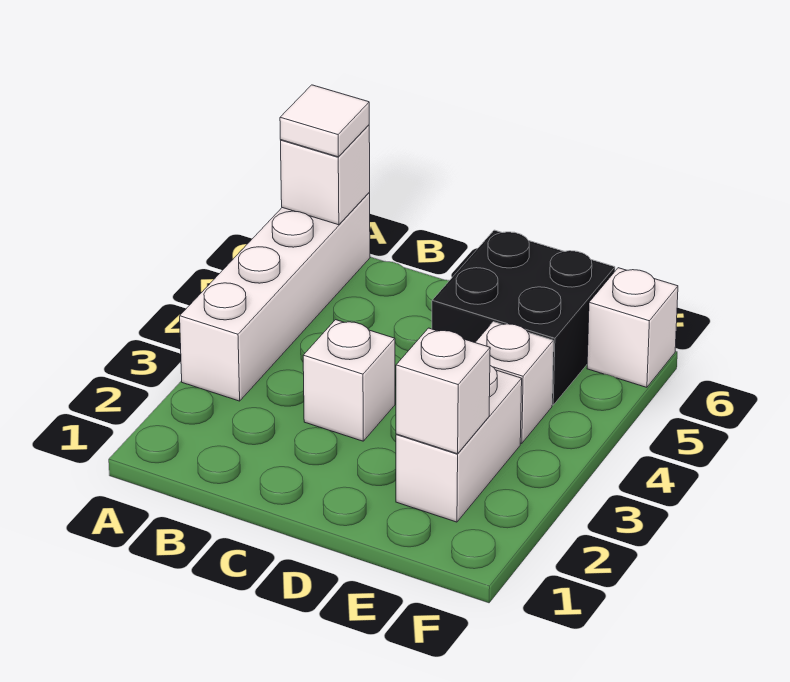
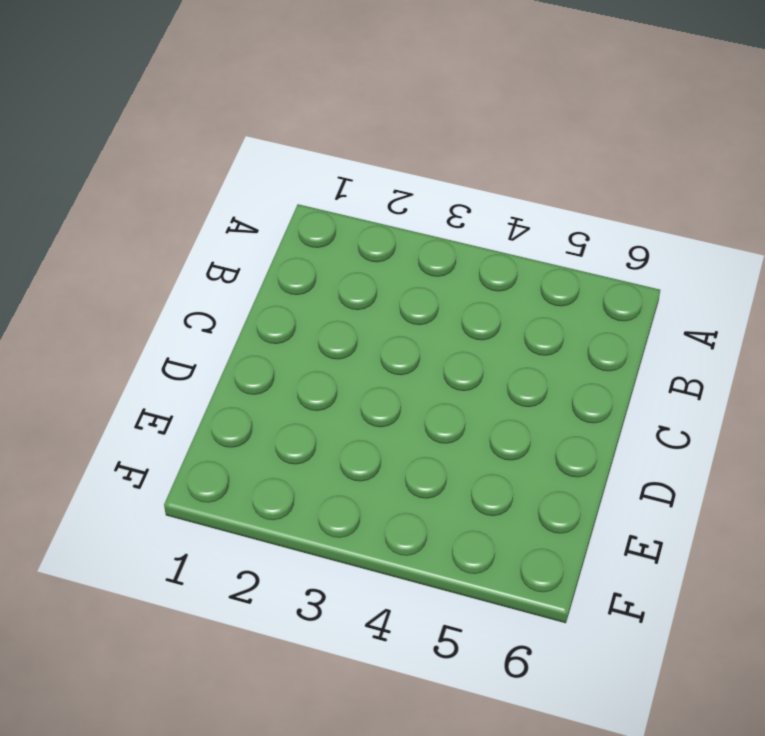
none -> white brick A3:A6 level 1
none -> white brick C3 level 1

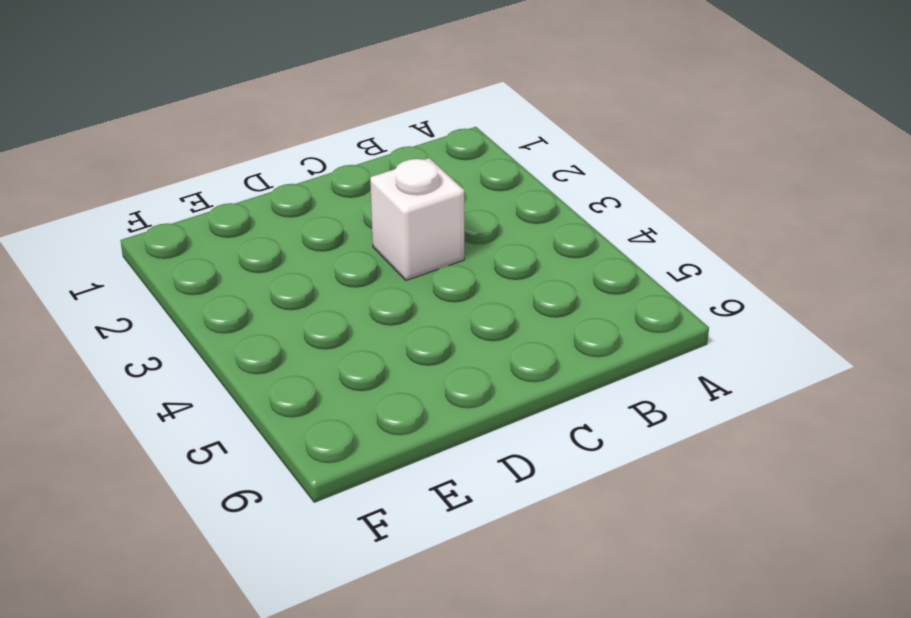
none -> white brick A3:A6 level 1
none -> black brick D5:E6 level 1

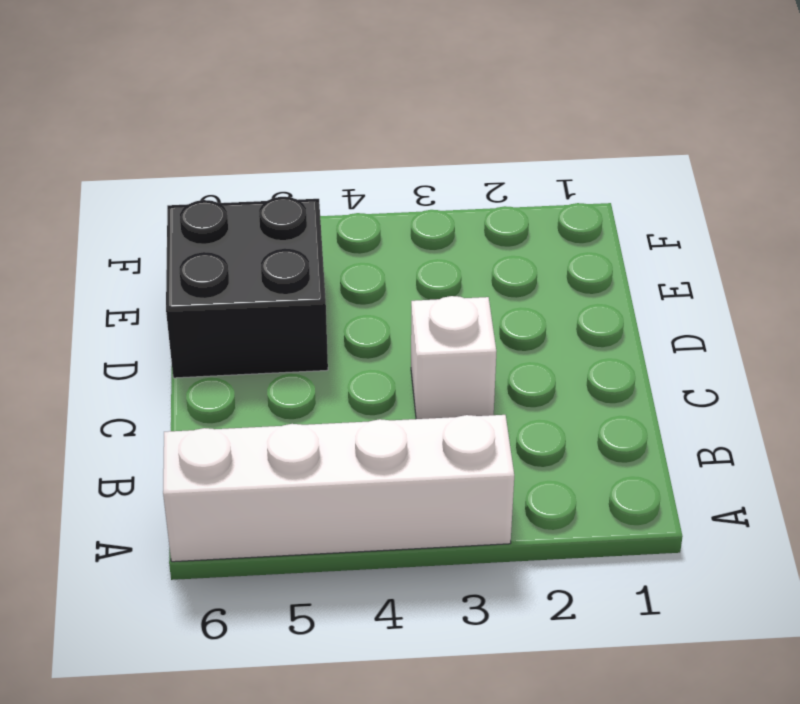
none -> white brick E2:E3 level 1
none -> white brick E4 level 1

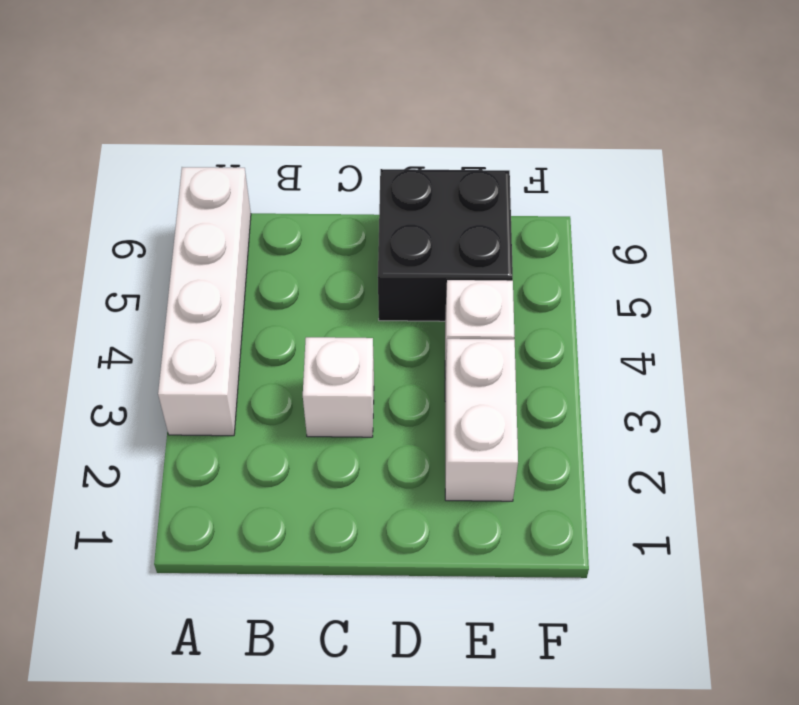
none -> white brick F6 level 1
none -> white brick A6 level 2

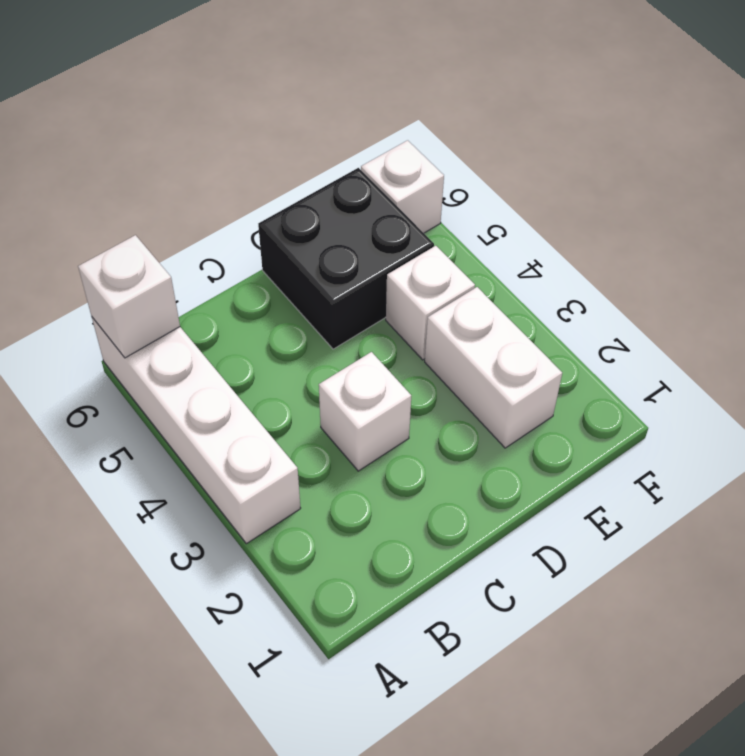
none -> white brick E2 level 2
none -> white tile A6 level 3

